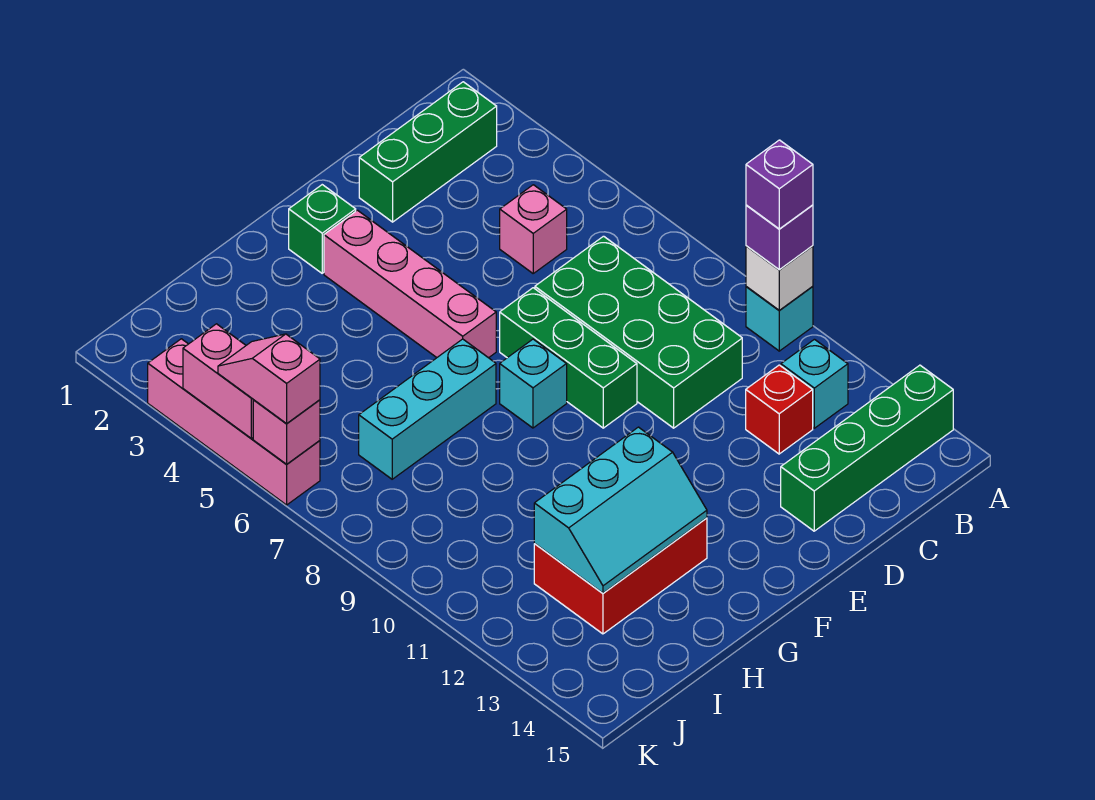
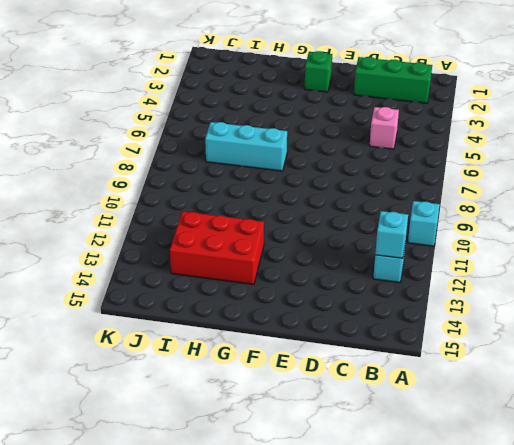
cyan brick B12 level 2 -> cyan brick F8 level 1
none -> green brick A14:D14 level 1
none -> green brick C7:D10 level 1
none -> red brick C12 level 1

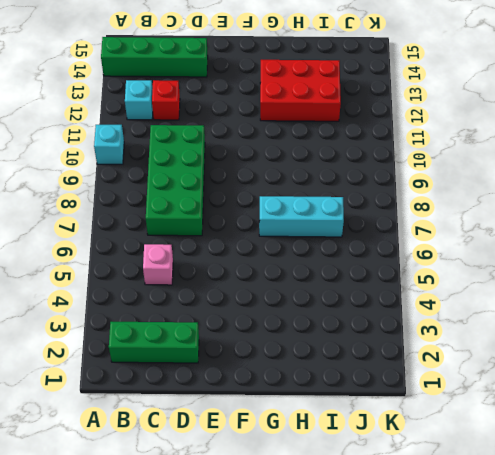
none -> green brick E7:E9 level 1
none -> green brick F2 level 1
none -> pink brick F3:F6 level 1

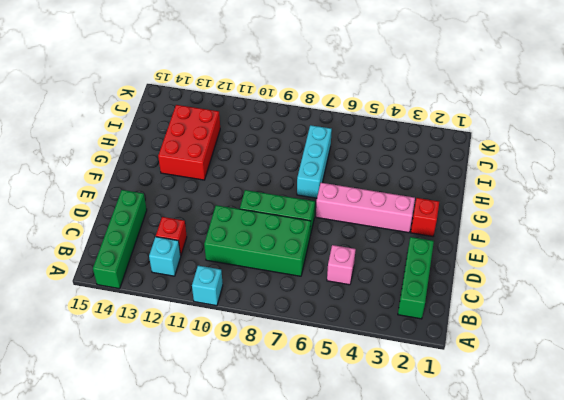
red brick F2 level 1 -> green brick F2 level 1
none -> cyan brick F8 level 1
none -> pink brick K3:K6 level 1
none -> white brick A10 level 2

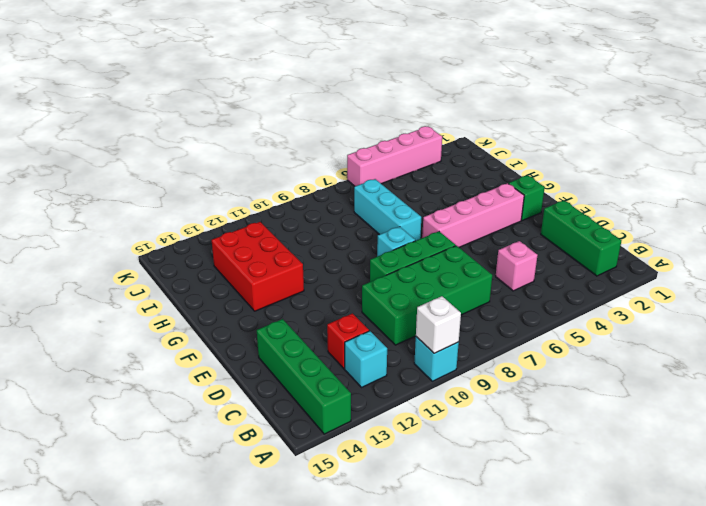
none -> cyan slope G12:I13 level 2 top 12
none -> pink brick K4:K5 level 2
none -> pink brick K6 level 2

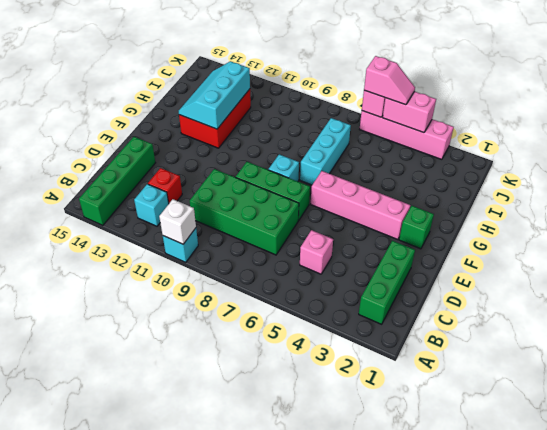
none -> purple brick A10 level 3
none -> purple brick A10 level 4

